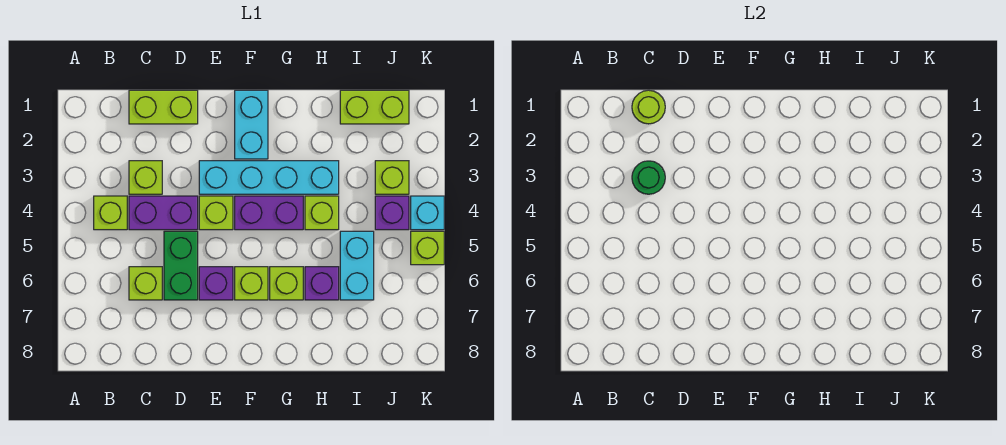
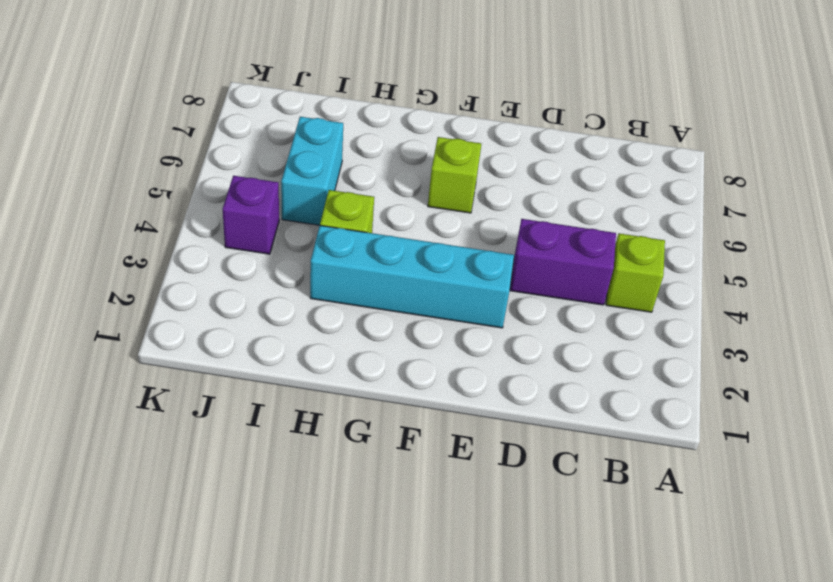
none -> lime brick C1:D1 level 1
none -> lime brick C3 level 1
none -> lime brick C6 level 1

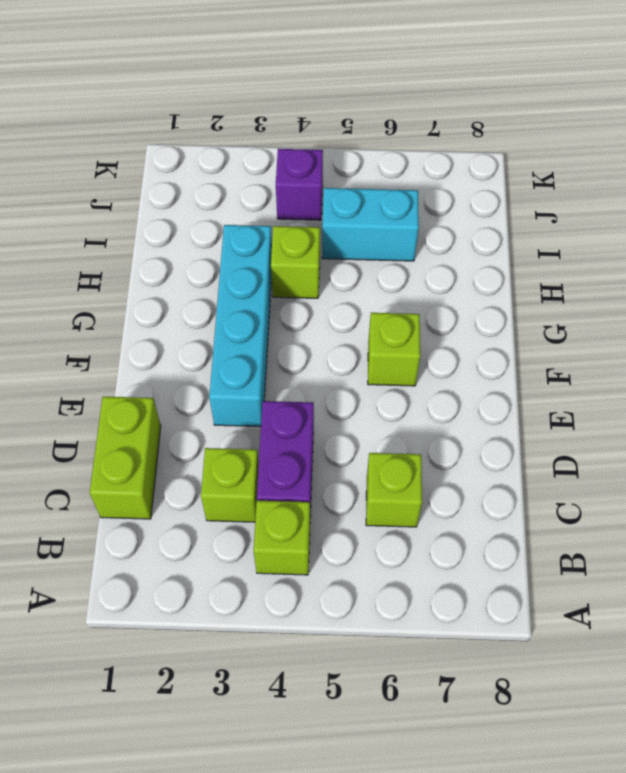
none -> green brick D5:D6 level 1
none -> lime brick E4 level 1
none -> purple brick E6 level 1

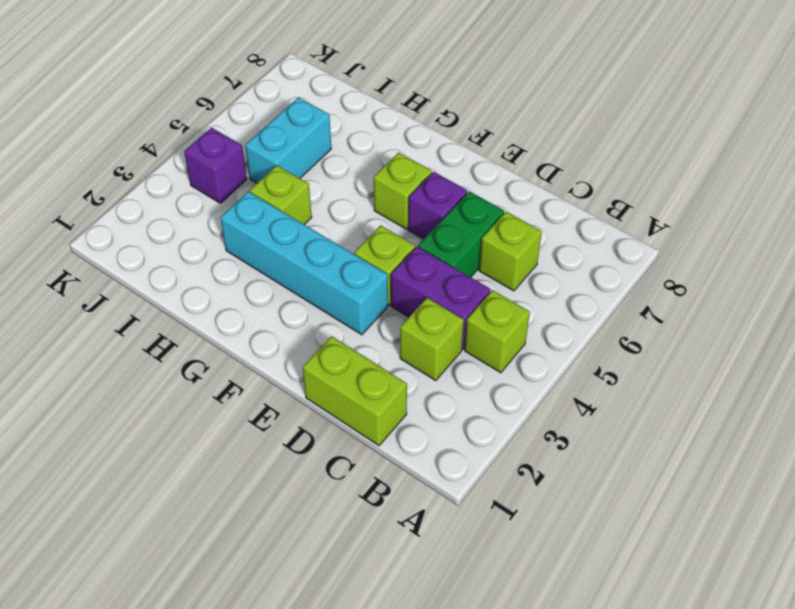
none -> cyan brick F1:F2 level 1
none -> purple brick F4:G4 level 1
none -> lime brick G6 level 1

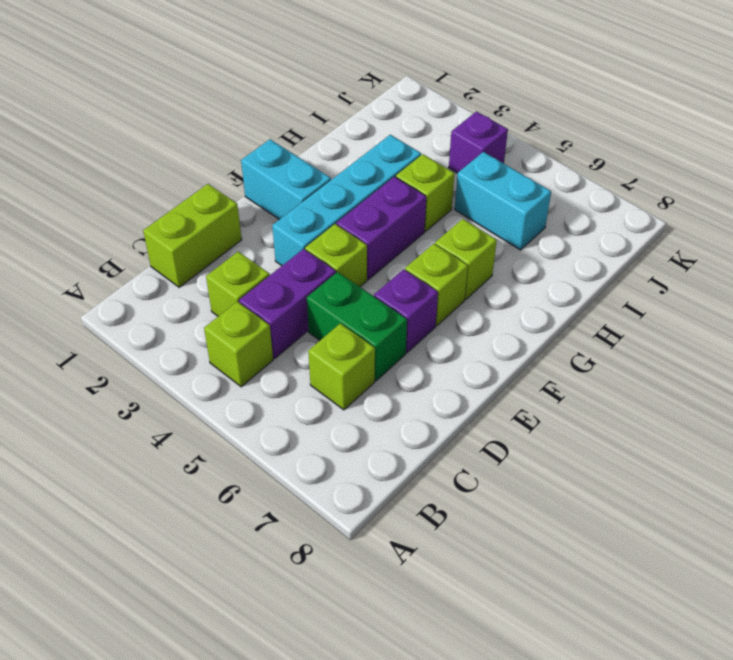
none -> purple brick H6 level 1
none -> lime brick I1:J1 level 1
none -> lime brick J3 level 1

